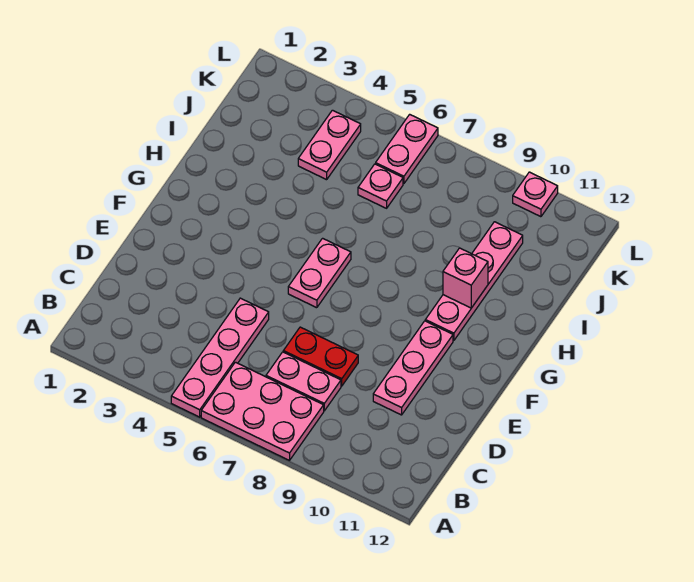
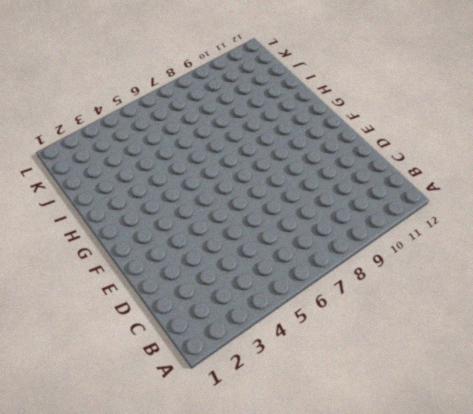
none -> pink plate A5:D5 level 1
none -> pink plate A6:B8 level 1
none -> pink plate C7:C8 level 1

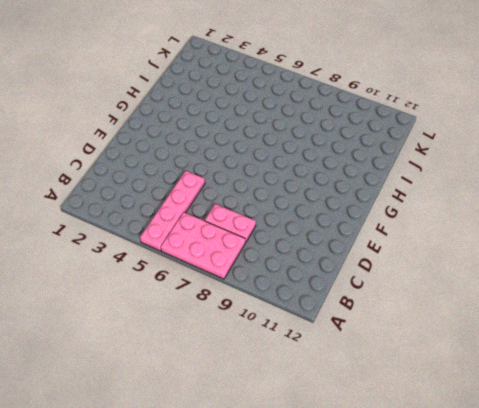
none -> red plate D7:D8 level 1
none -> pink plate D10:F10 level 1
none -> pink plate F6:G6 level 1

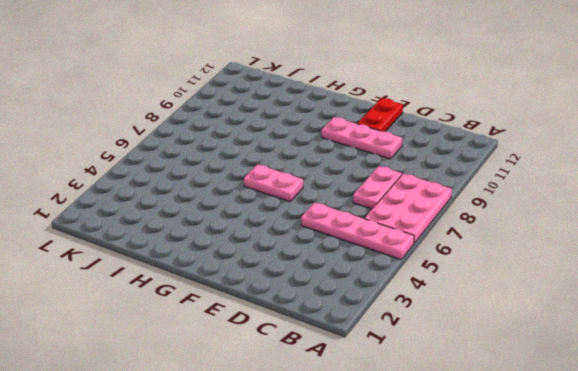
red plate E11:E12 level 1 -> red plate D7:D8 level 1
none -> pink plate G10:J10 level 1
none -> pink plate J4:K4 level 1
none -> pink plate J6 level 1

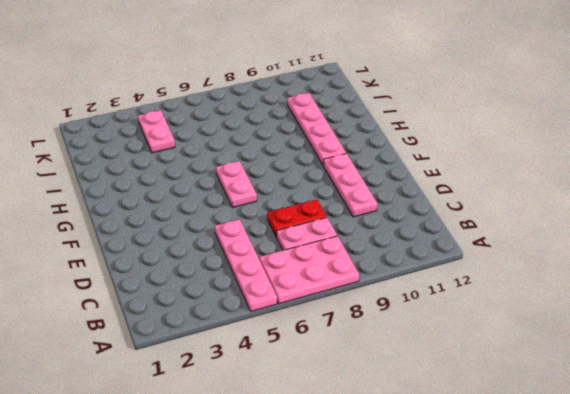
none -> pink plate J6 level 1
none -> pink plate K6:L6 level 1
none -> pink plate L10 level 1

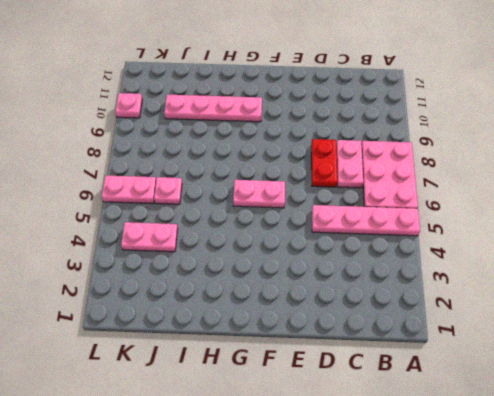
none -> pink plate D10:F10 level 1
none -> pink brick H10 level 2

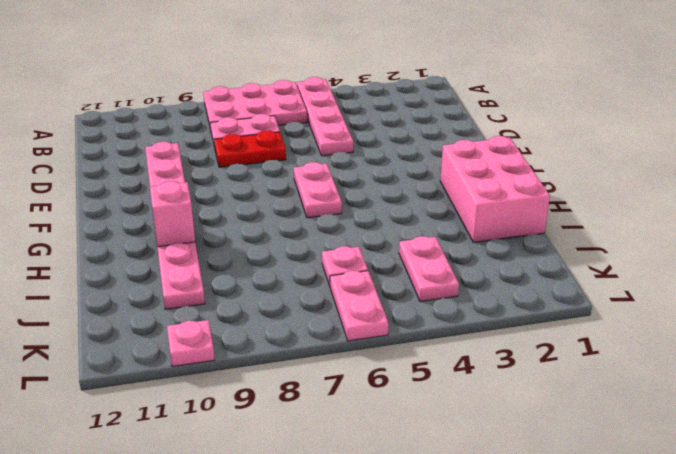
pink brick G1:I2 level 1 -> none

